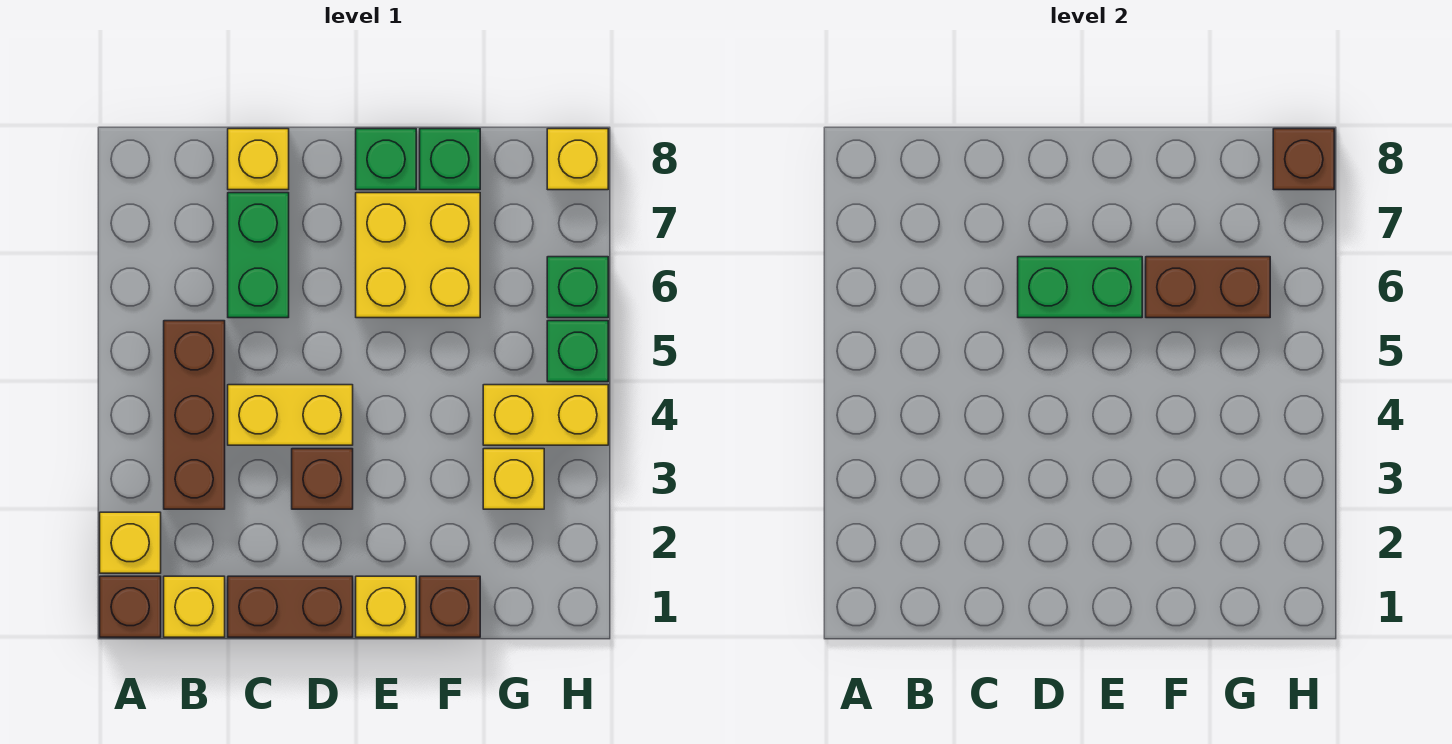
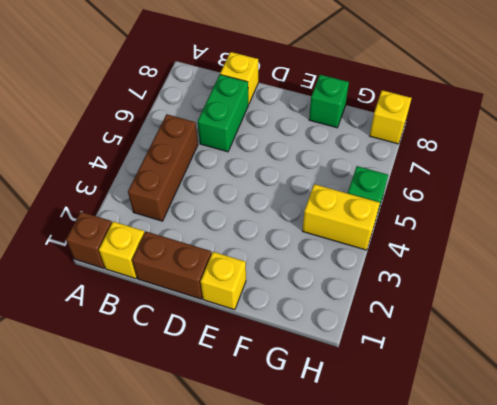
none -> yellow brick A2 level 1
none -> yellow brick C4:D4 level 1
none -> brown brick D3 level 1

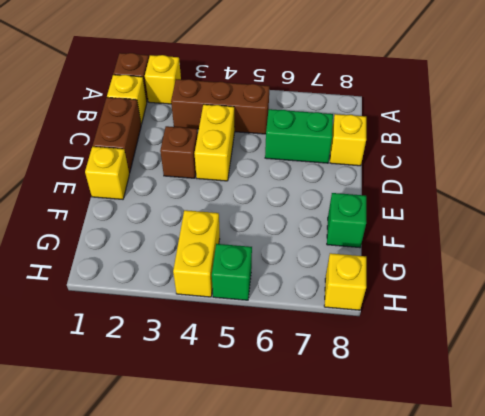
none -> yellow brick E6:F7 level 1
none -> green brick E8 level 1
none -> brown brick F1 level 1

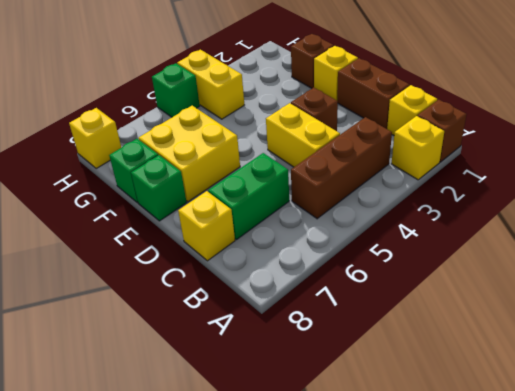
none -> yellow brick G3 level 1
none -> green brick H6 level 1
none -> green brick D6:E6 level 2

